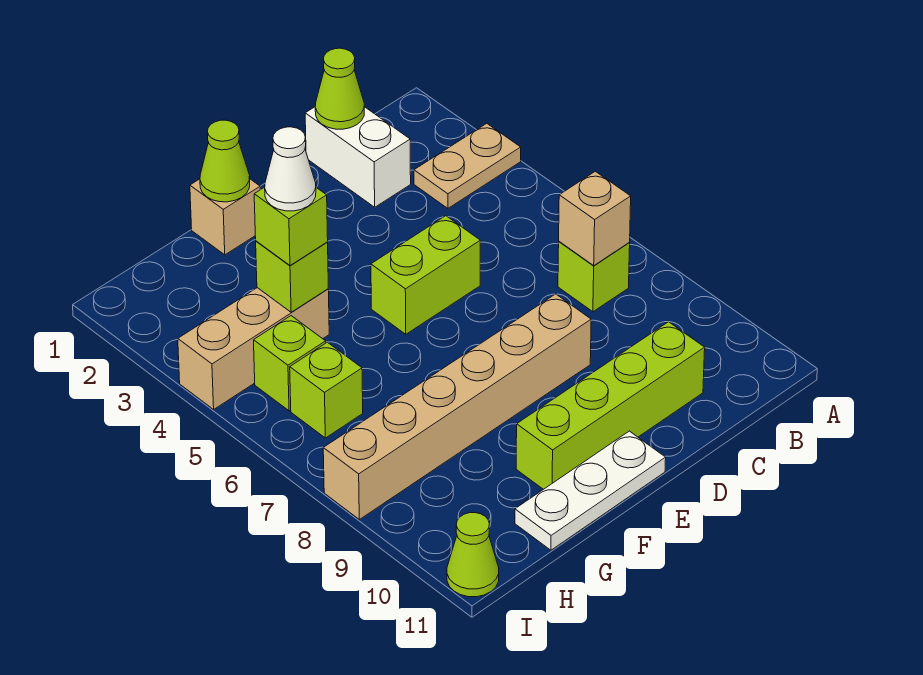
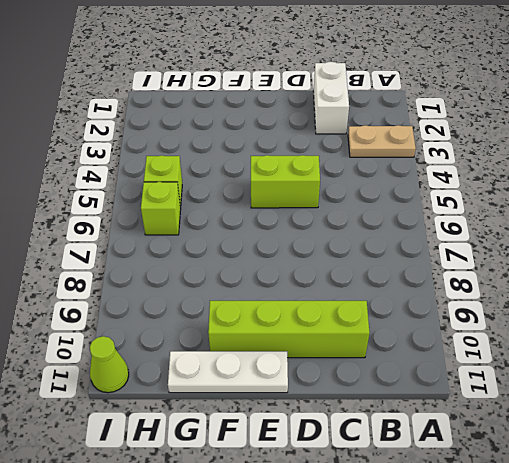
none -> lime brick B7 level 1
none -> tan brick D8:I8 level 1
none -> tan brick F1 level 1

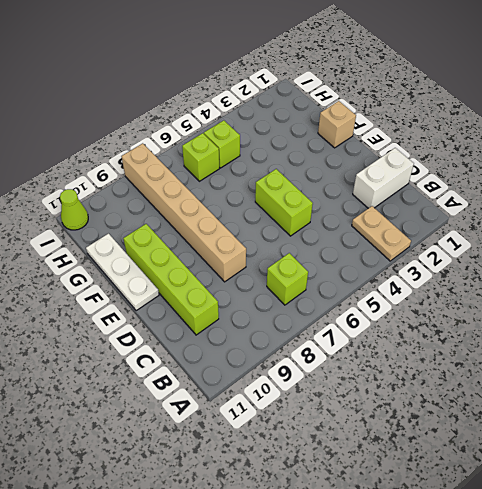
none -> tan brick G4:I4 level 1
none -> tan brick B7 level 2
none -> lime cone C1 level 2

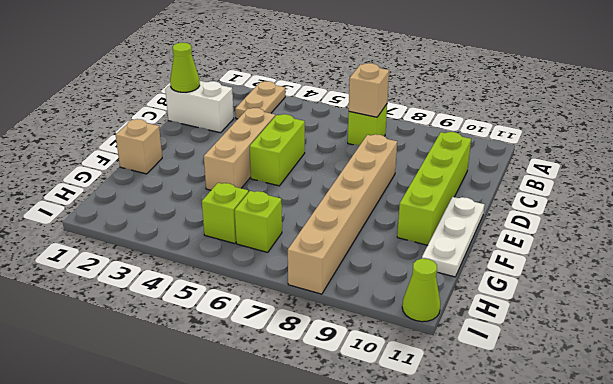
tan brick D4:F4 level 1 -> tan brick G4:I4 level 1
none -> lime cone F1 level 2
none -> lime brick G4 level 2
none -> lime brick G4 level 3

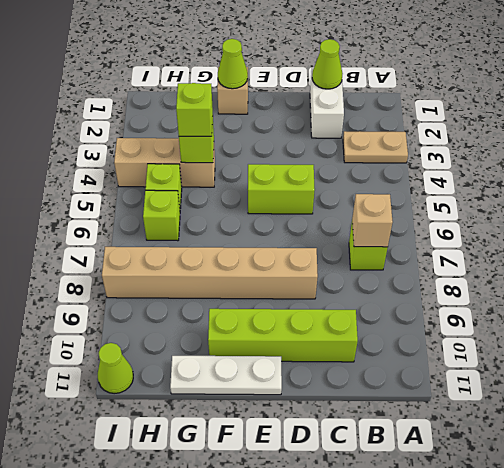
none -> white cone G4 level 4

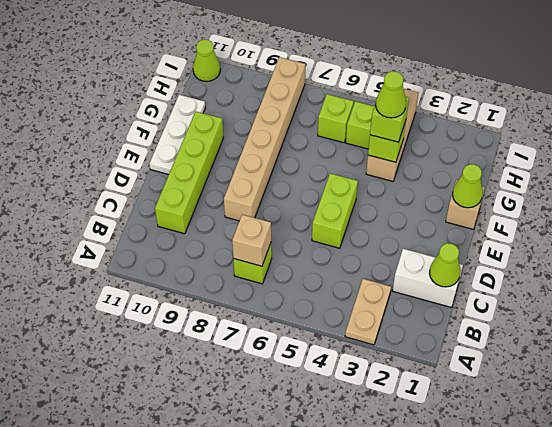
lime cone G4 level 4 -> white cone G4 level 4

